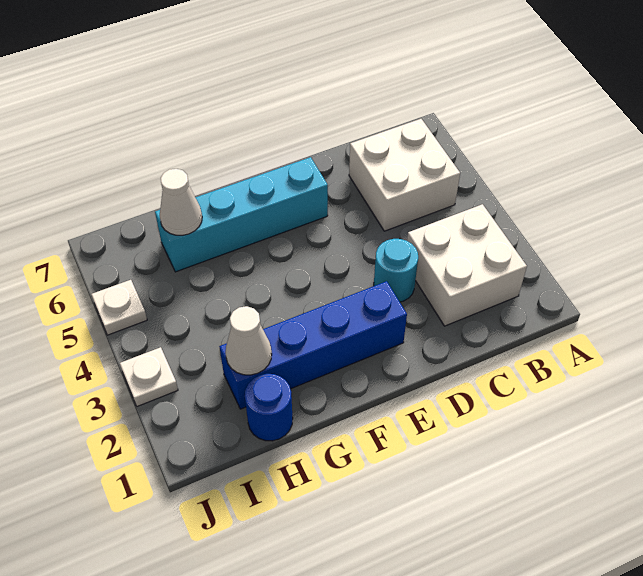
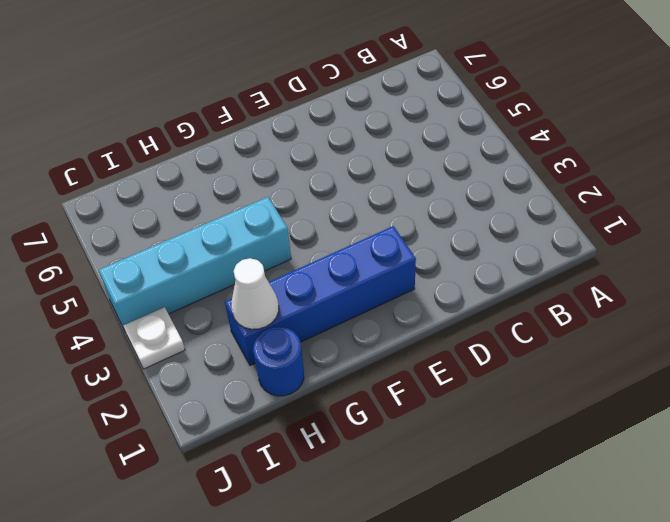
cyan brick G4:J4 level 1 -> cyan brick E6:H6 level 1
none -> white brick B2:C3 level 1
none -> white brick B5:C6 level 1

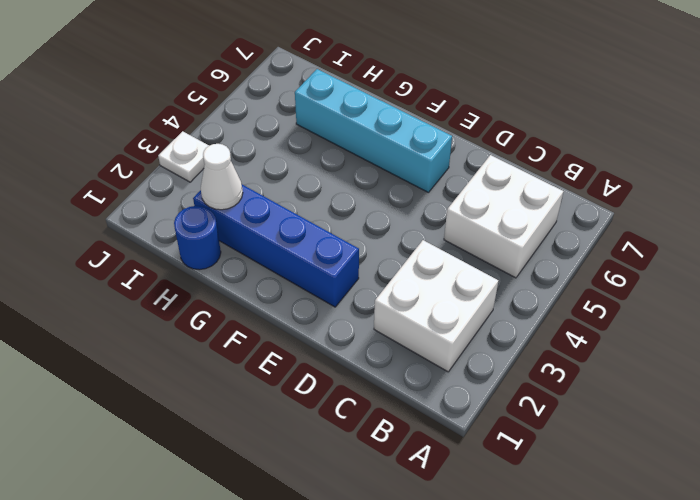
none -> cyan round brick D3 level 1
none -> white plate J5 level 1

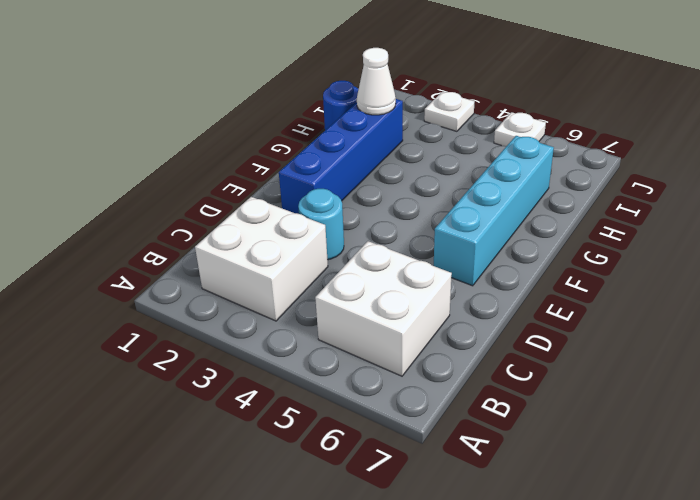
none -> white cone H6 level 2

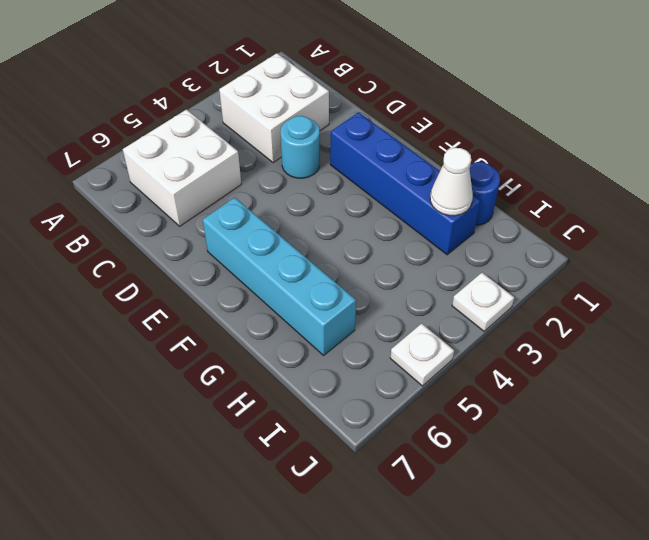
none -> white cone H6 level 2

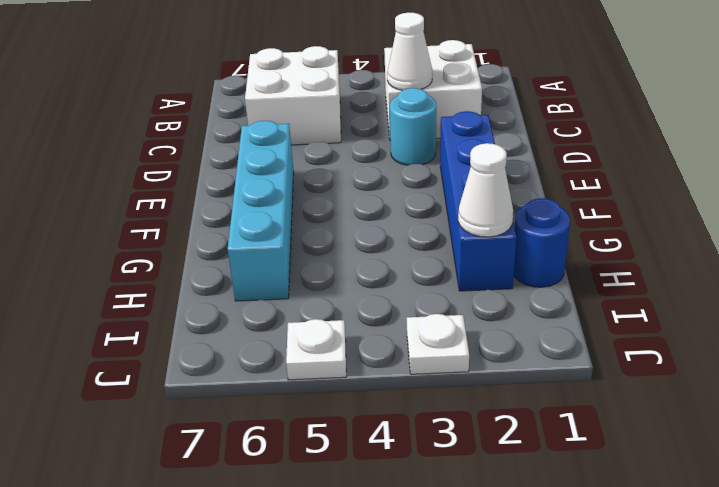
white cone C3 level 2 -> white cone H6 level 2

